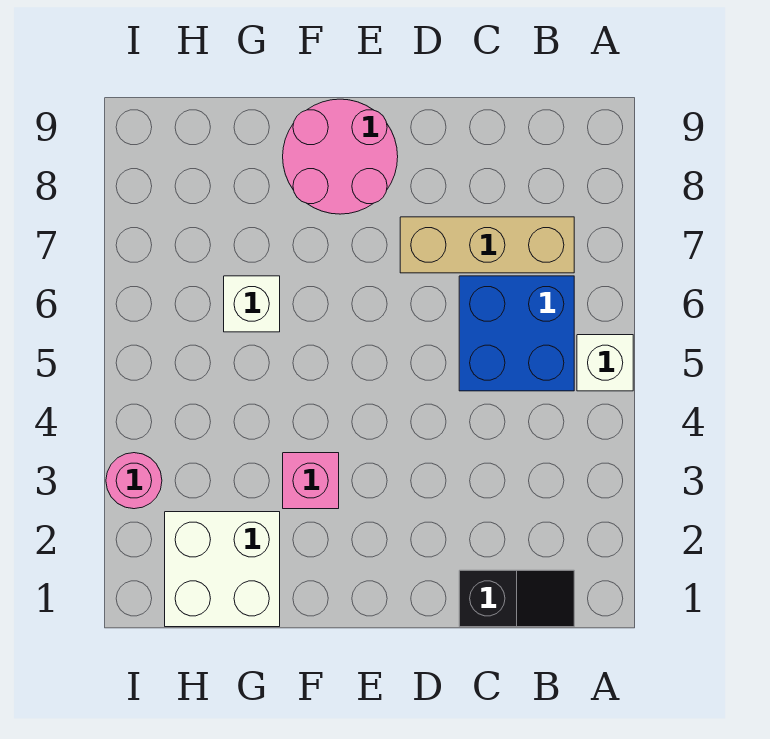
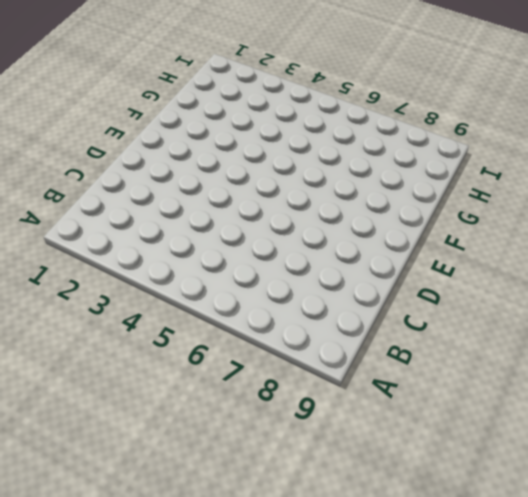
none -> white brick A5 level 1
none -> black slope B1:C1 level 1 top C

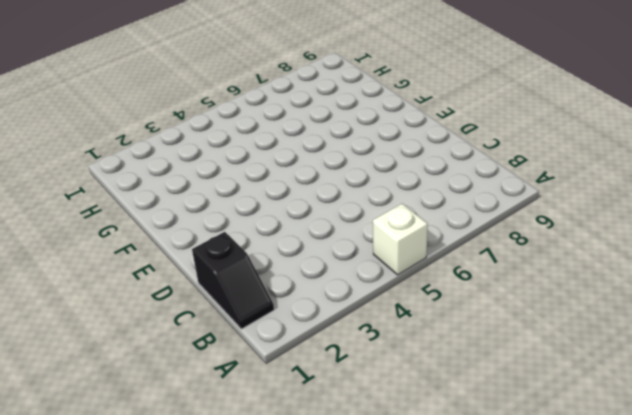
none -> blue brick B5:C6 level 1
none -> tan brick B7:D7 level 1

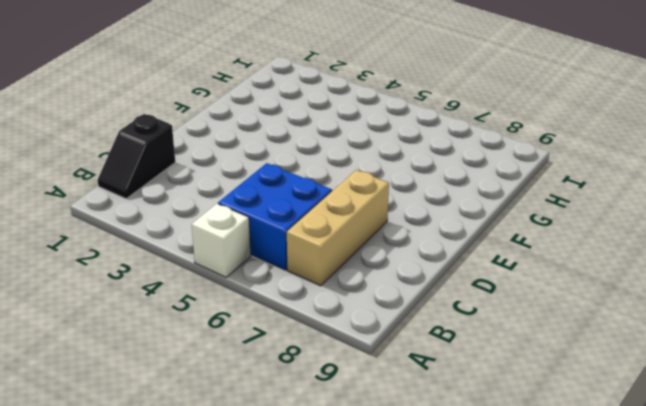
none -> pink round brick E8:F9 level 1
none -> pink brick F3 level 1

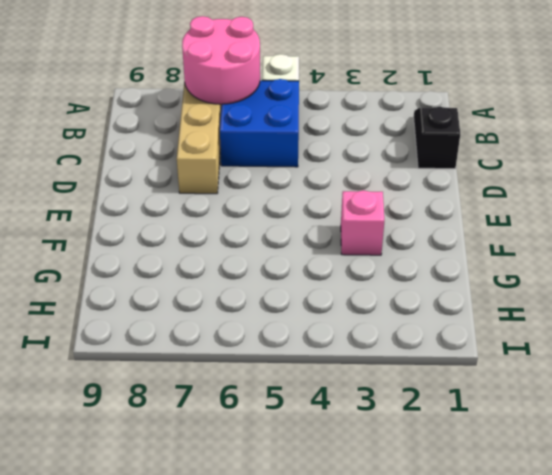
pink round brick A6:B7 level 2 -> pink round brick E8:F9 level 1
none -> white brick G1:H2 level 1
none -> white brick G6 level 1

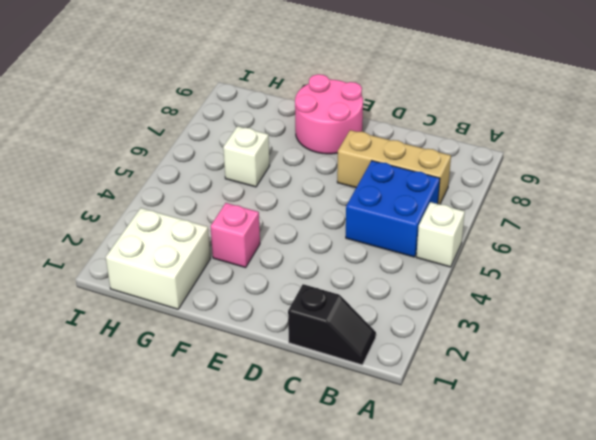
none -> pink round brick I3 level 1

